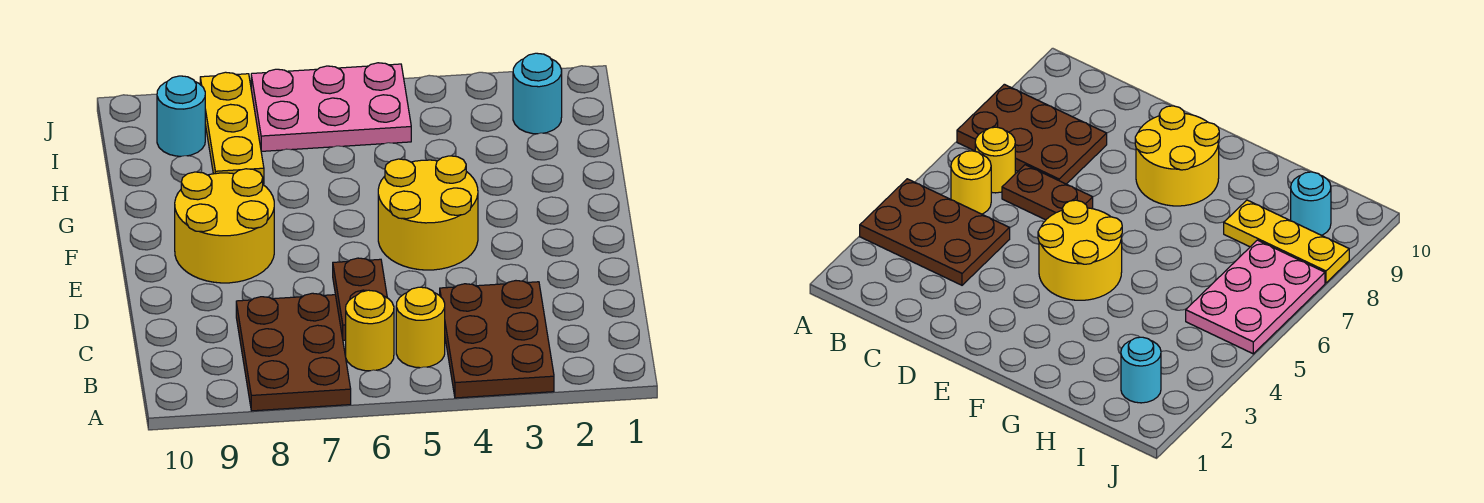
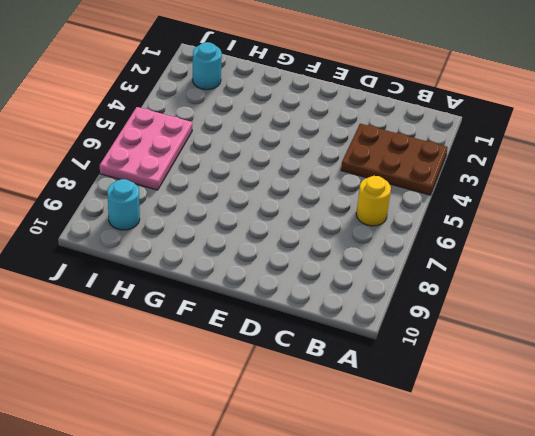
none -> brown plate A7:C8 level 1
none -> yellow round brick B5 level 1

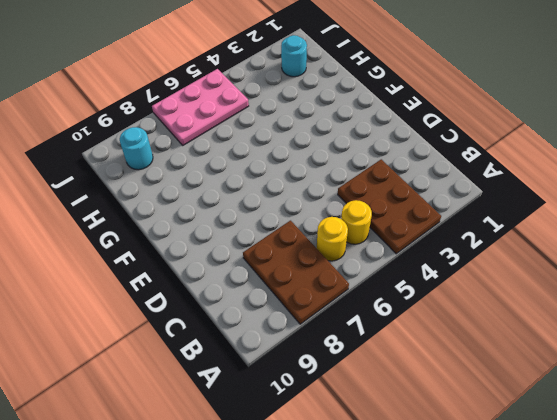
none -> brown plate C6:D6 level 1
none -> yellow round brick E4:F5 level 1

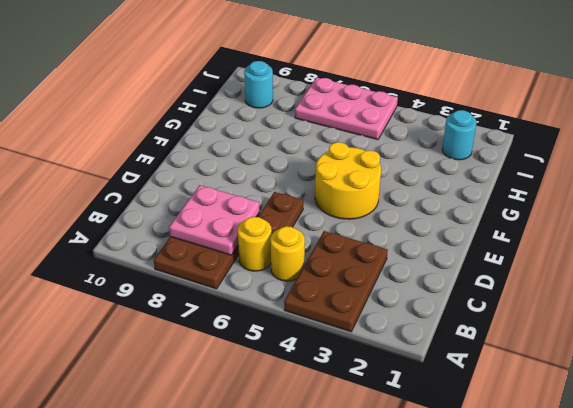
pink plate B7:C8 level 2 -> none
none -> yellow round brick E8:F9 level 1
none -> yellow plate H8:J8 level 1

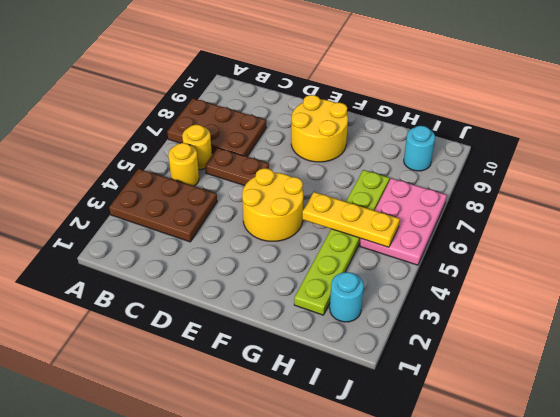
yellow plate G5:I5 level 2 -> yellow plate H8:J8 level 1
lime plate H2:H7 level 1 -> none

